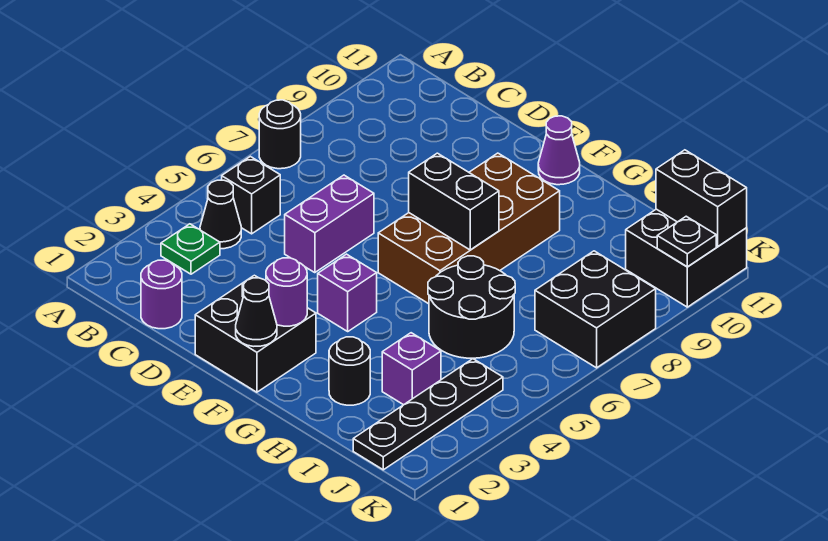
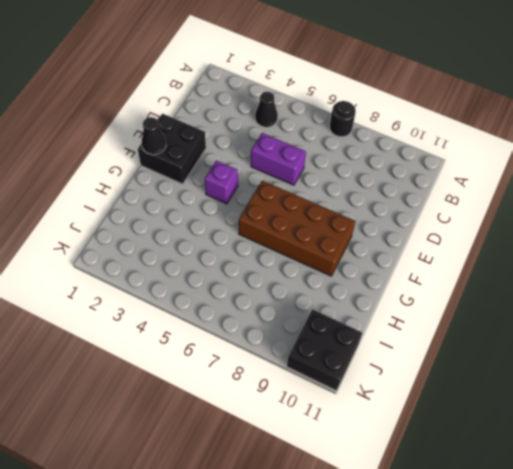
none -> green plate B3 level 1
none -> black brick B5 level 1
none -> purple round brick C1 level 1

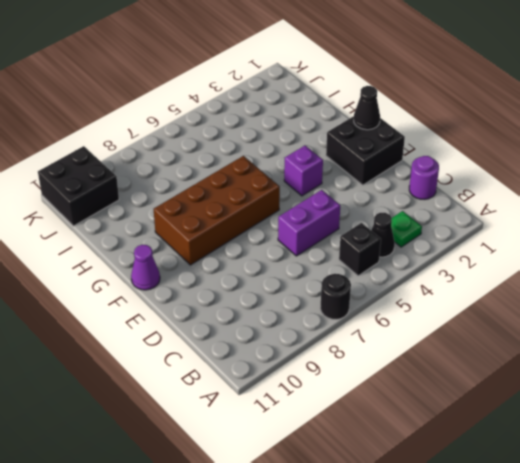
none -> black round brick H2 level 1
none -> black round brick H5:I6 level 1
none -> purple brick I3 level 1

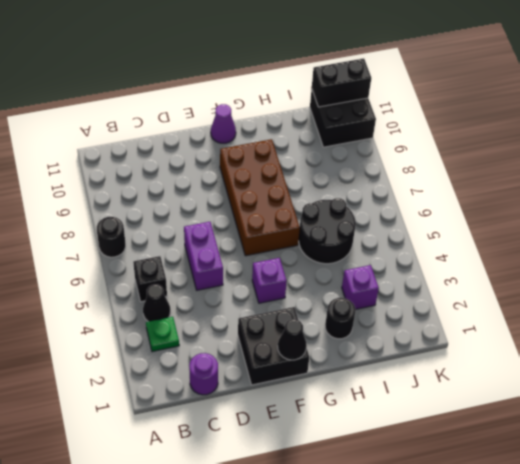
none -> black plate J1:J4 level 1
none -> black brick J7:K8 level 1
none -> purple round brick F2 level 2

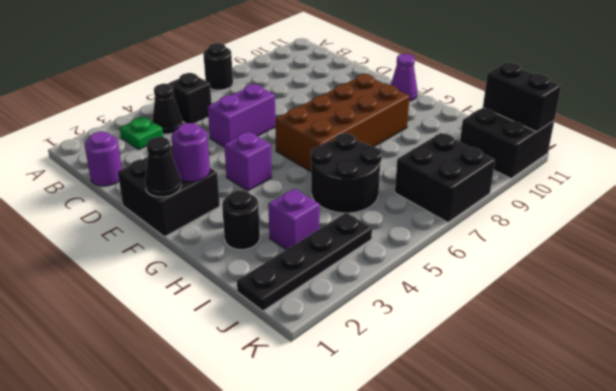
none -> black brick F7:G7 level 2
none -> black plate K10 level 2

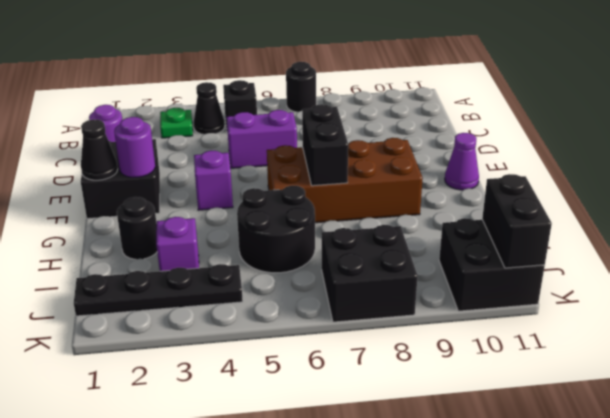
none -> black plate K10 level 2

